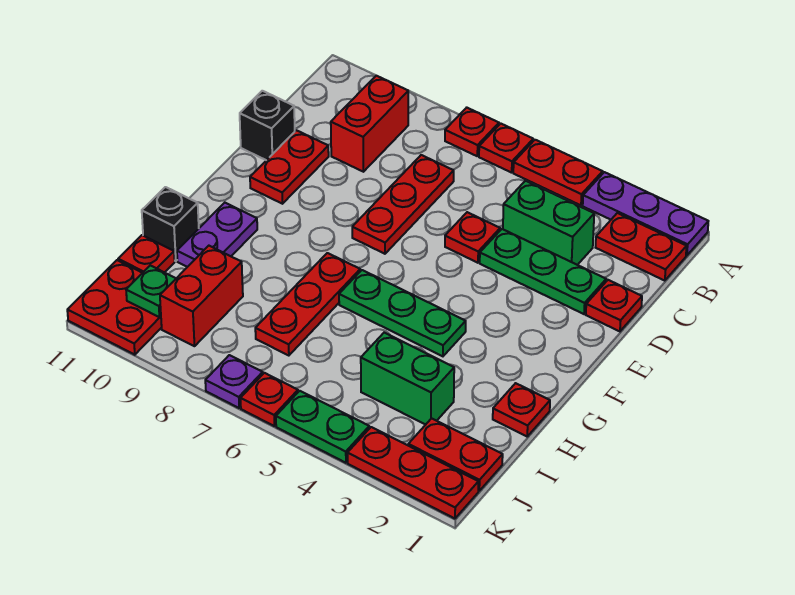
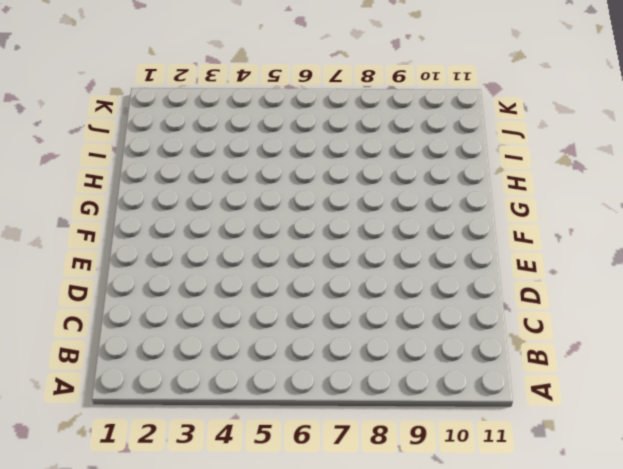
none -> purple plate A1:A3 level 1
none -> red plate A4:A5 level 1
none -> red plate A6 level 1

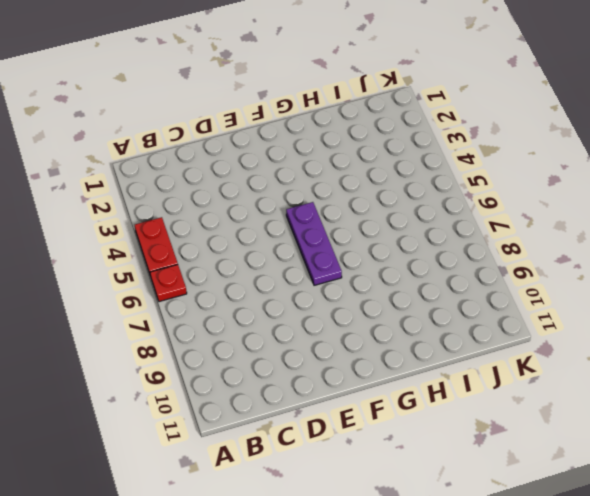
purple plate F5:F7 level 1 -> purple plate A1:A3 level 1
none -> red plate A7 level 1
none -> red plate B1:B2 level 1
none -> red brick B9:C9 level 1

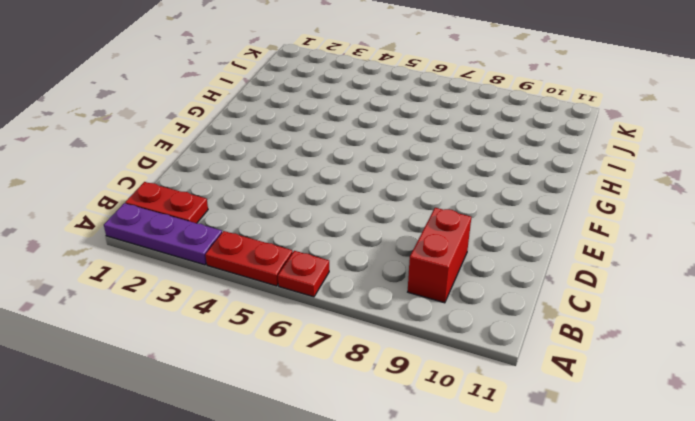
none -> red plate A7 level 1
none -> green brick C3:C4 level 1
none -> red plate C7:E7 level 1

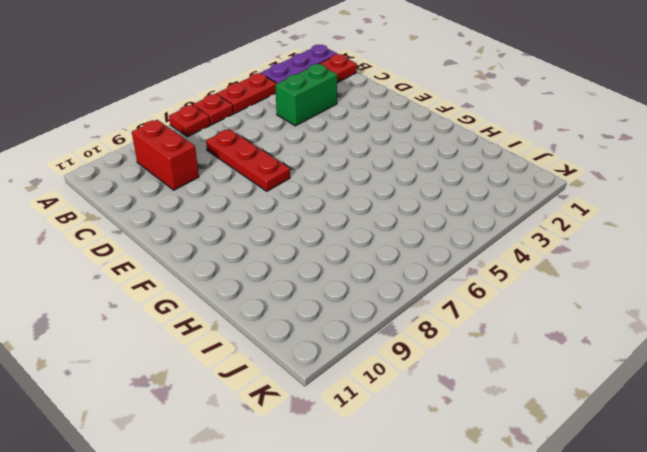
none -> red plate D1 level 1
none -> green plate D2:D4 level 1
none -> red plate D5 level 1

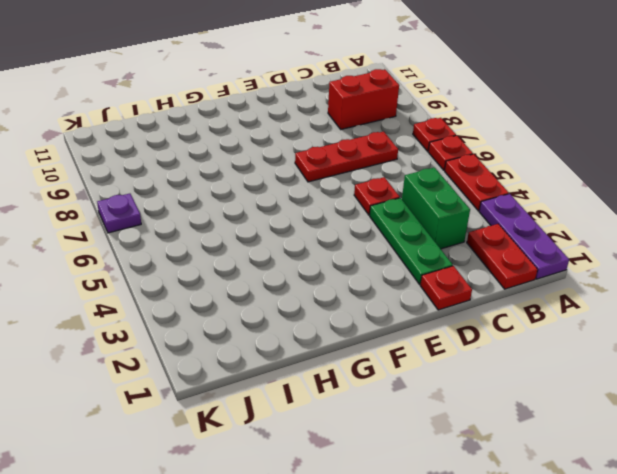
none -> red plate D10:E10 level 1
none -> black brick D11 level 1
none -> green plate G4:G6 level 1

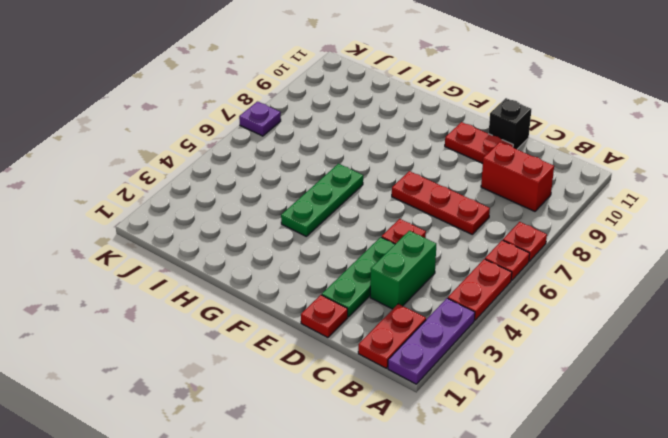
none -> red plate G7:I7 level 1
none -> purple plate G10:H10 level 1
none -> red plate H1 level 1

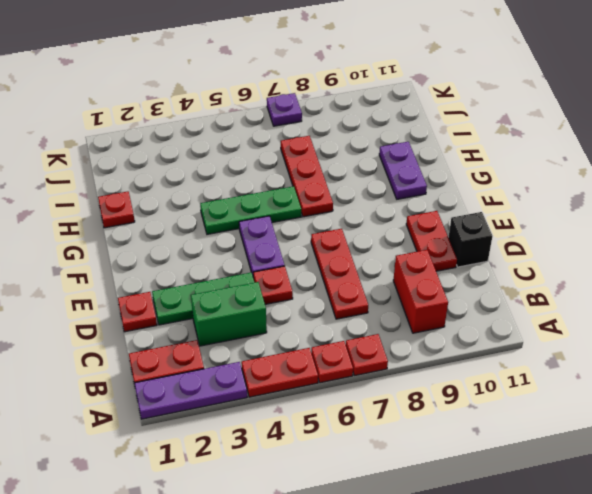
purple plate E5:F5 level 1 -> none
none -> black brick H11 level 1
none -> green brick I3:I4 level 1
none -> red brick I9:J9 level 1

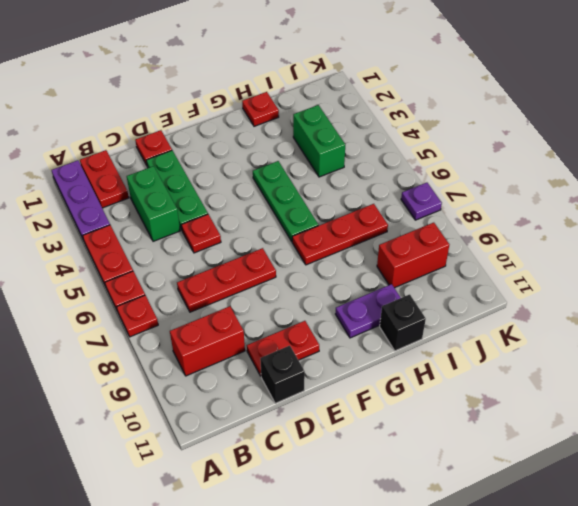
none -> red plate I11 level 1
none -> red plate J1:J2 level 1
none -> red plate J10:K11 level 1

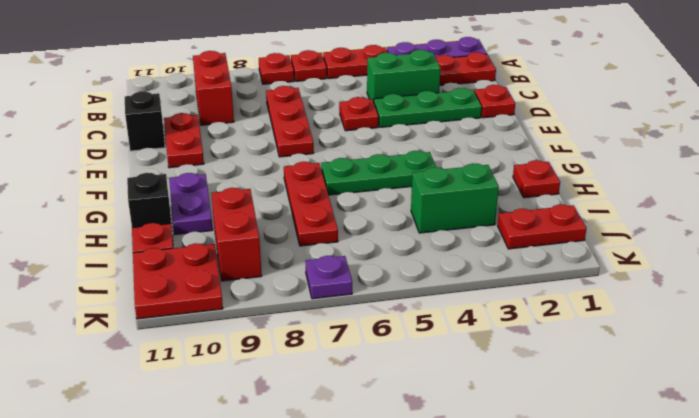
none -> red plate K1:K3 level 1
none -> green plate K4:K5 level 1
none -> red plate K6 level 1

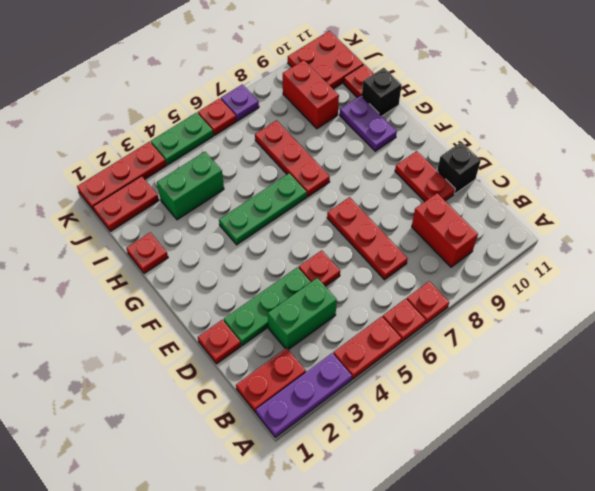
none -> green plate J10 level 2

